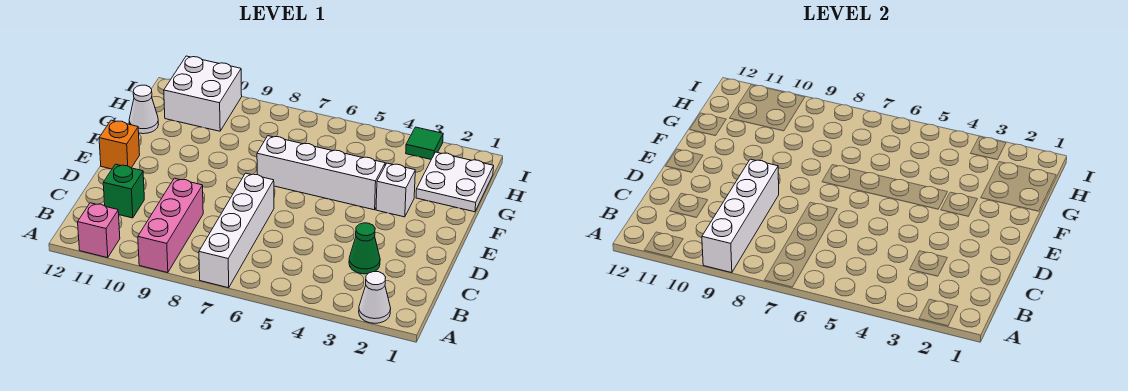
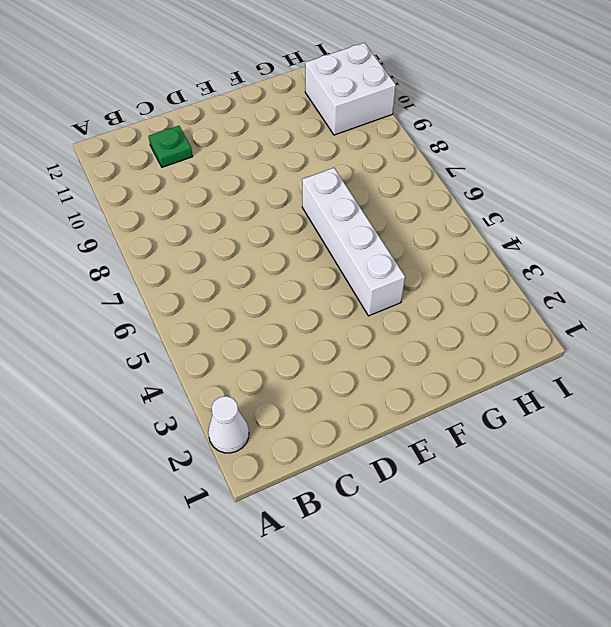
green plate C11 level 1 -> green brick C11 level 1
none -> white brick A7:D7 level 1
none -> pink brick A9:C9 level 1
none -> pink brick A11 level 1

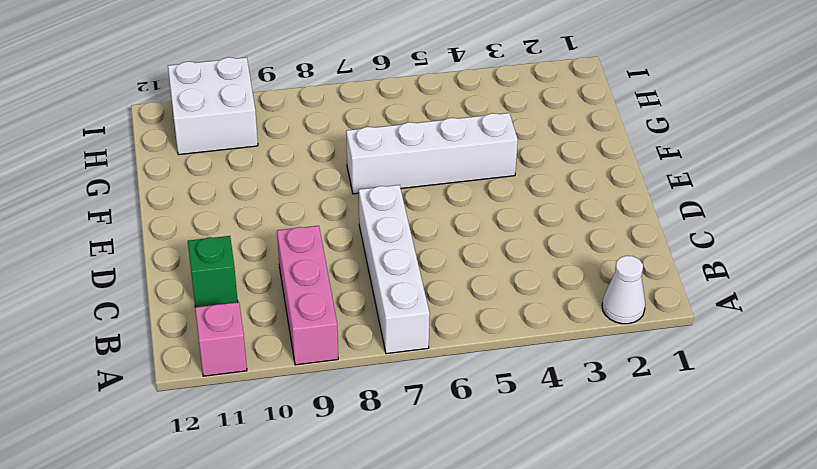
none -> green cone C3 level 1
none -> orange brick E12 level 1
none -> white brick F3 level 1

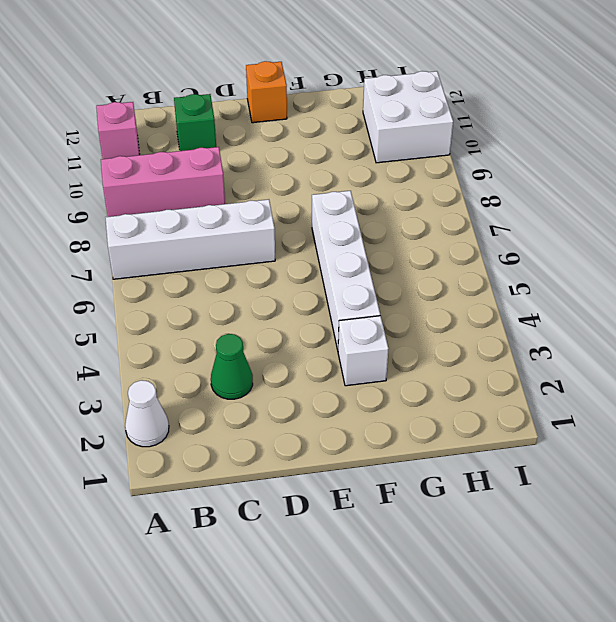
none -> white plate G1:H2 level 1
none -> white cone G12 level 1
none -> green tile I3 level 1

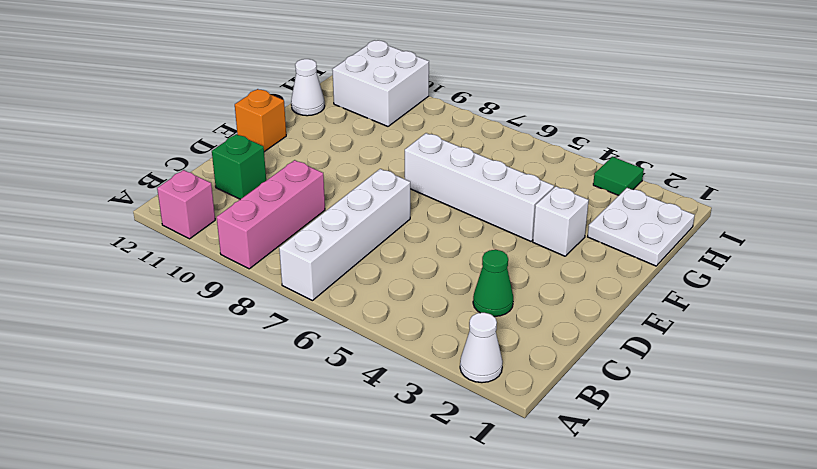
none -> white brick A9:D9 level 2

